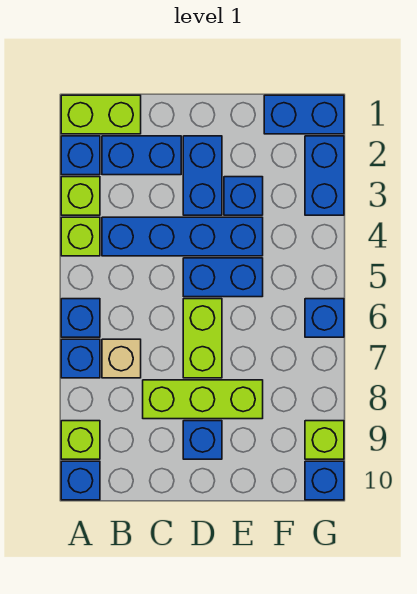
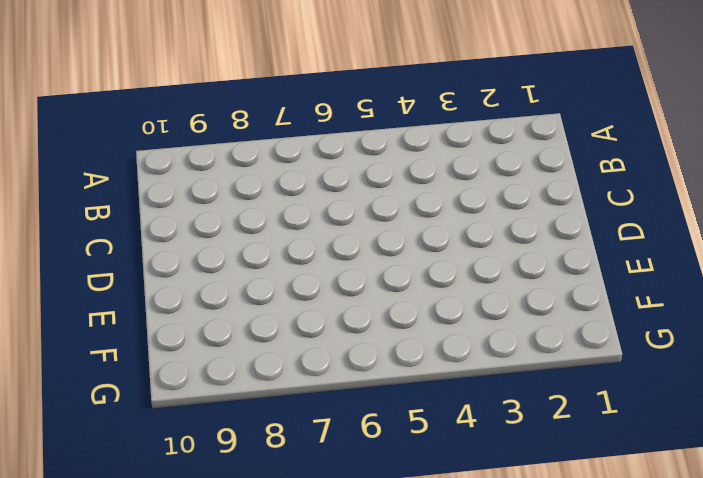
none -> lime brick A1:B1 level 1
none -> blue brick A2 level 1
none -> lime brick A3 level 1

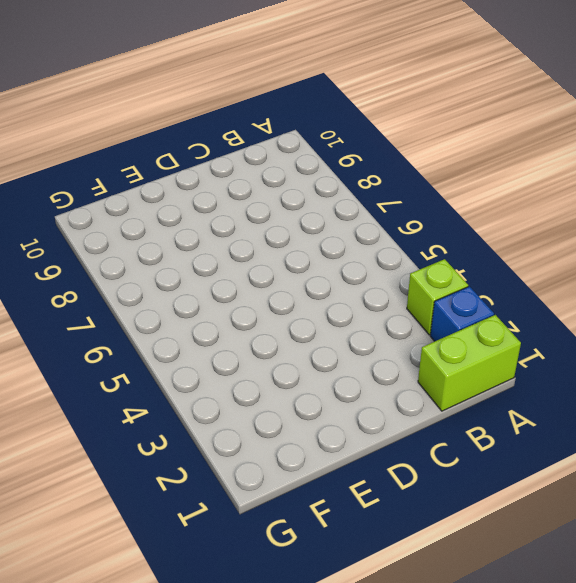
none -> lime brick A4 level 1
none -> blue brick A6 level 1
none -> blue brick A7 level 1

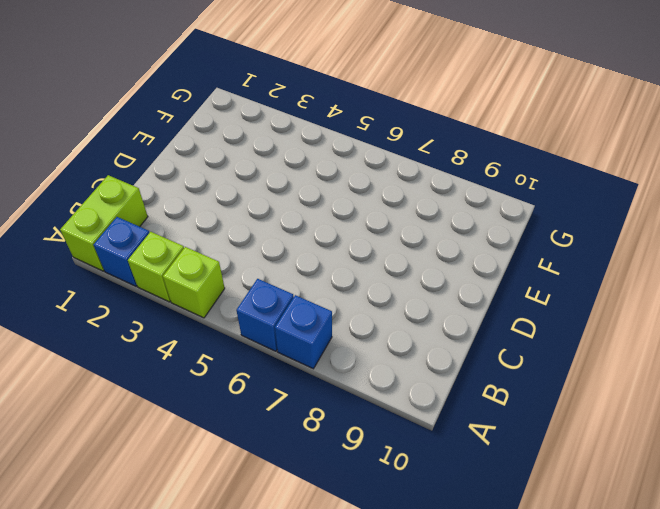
none -> lime brick A9 level 1
none -> blue brick A10 level 1
none -> blue brick B2:C2 level 1

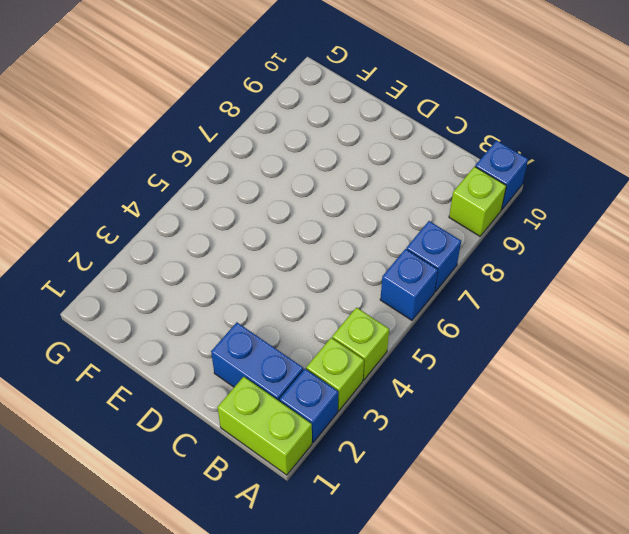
none -> blue brick B4:E4 level 1
none -> tan brick B7 level 1
none -> lime brick C8:E8 level 1

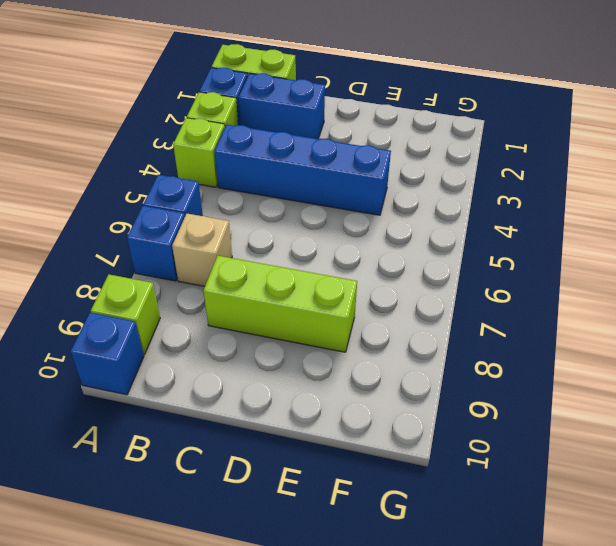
none -> blue brick D2:D3 level 1
none -> blue brick D5:E5 level 1
none -> lime brick D6:D7 level 1

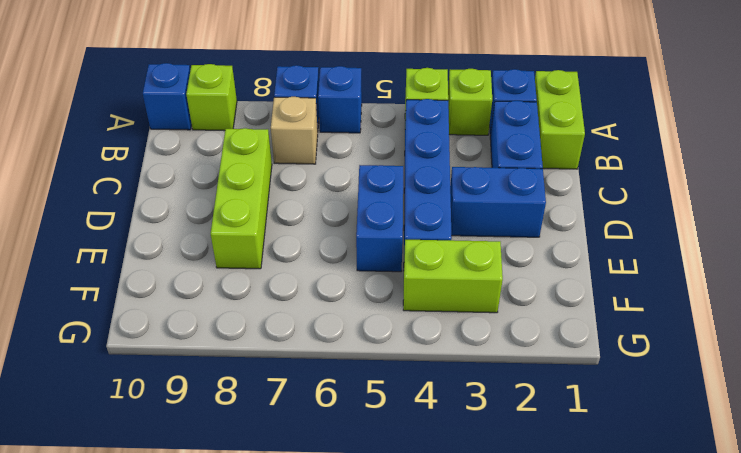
lime brick F3:F4 level 1 -> lime brick D6:D7 level 1
none -> blue brick D9 level 1
none -> blue brick E3 level 1
none -> blue brick F1:G1 level 1

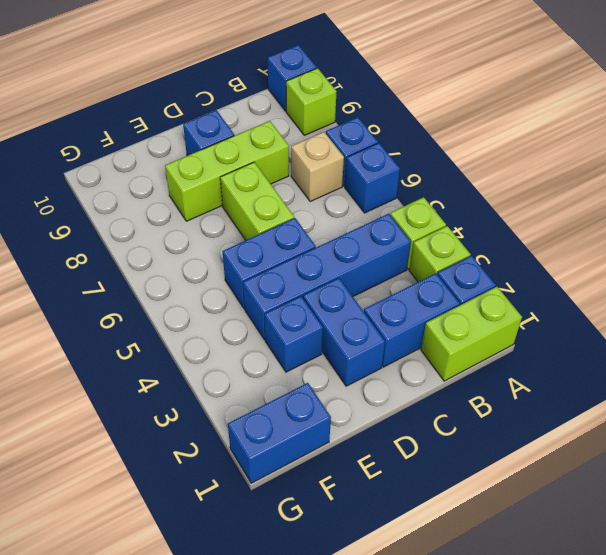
none -> blue brick G2:G3 level 1
none -> blue brick G6 level 1
none -> lime brick G9 level 1

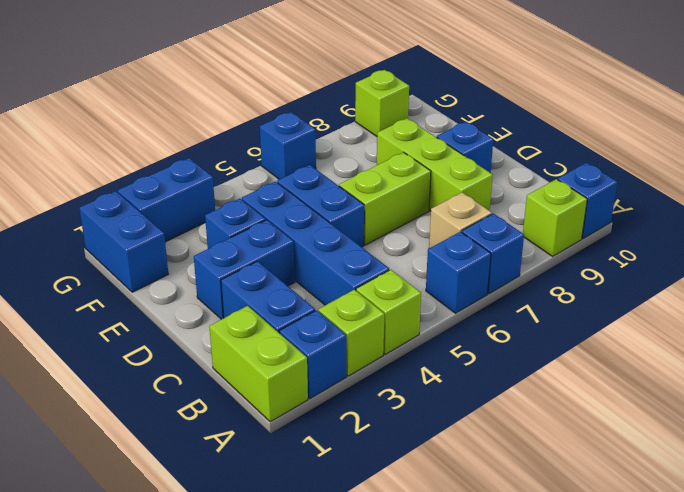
none -> blue brick G10 level 1

